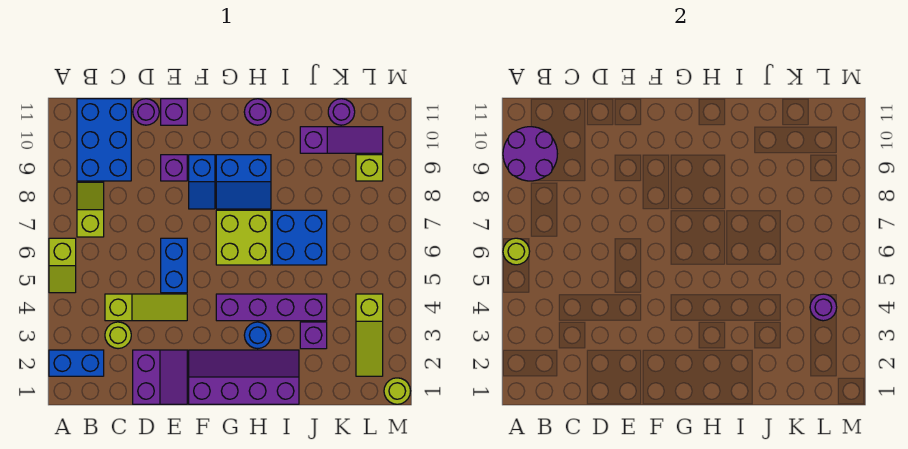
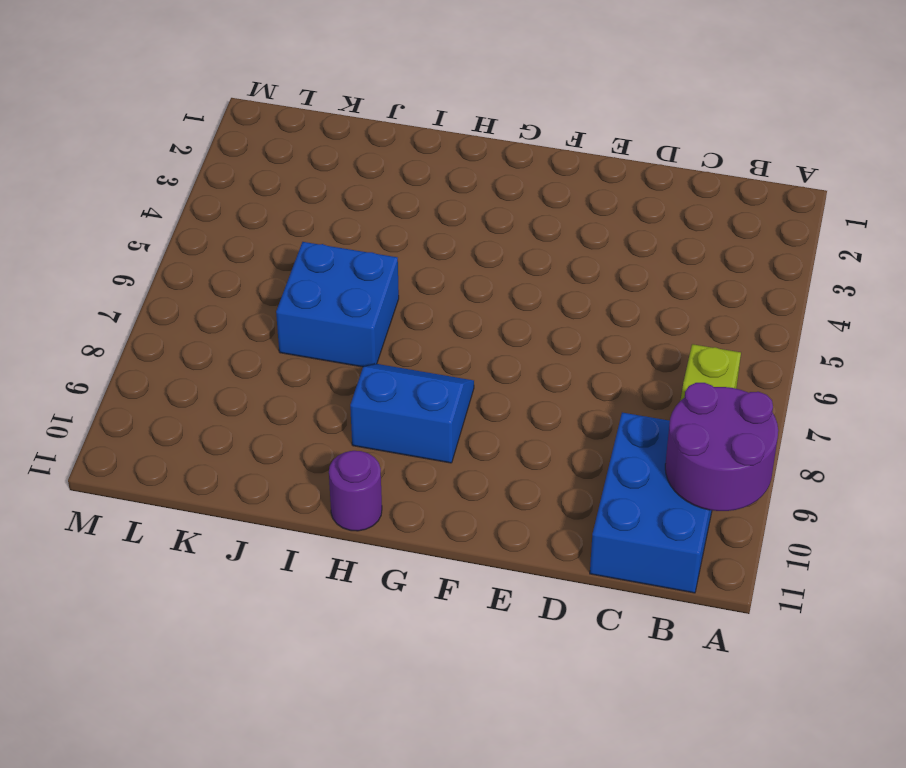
none -> blue brick A2:B2 level 1
none -> lime slope A5:A6 level 1 top 6
none -> lime round brick C3 level 1

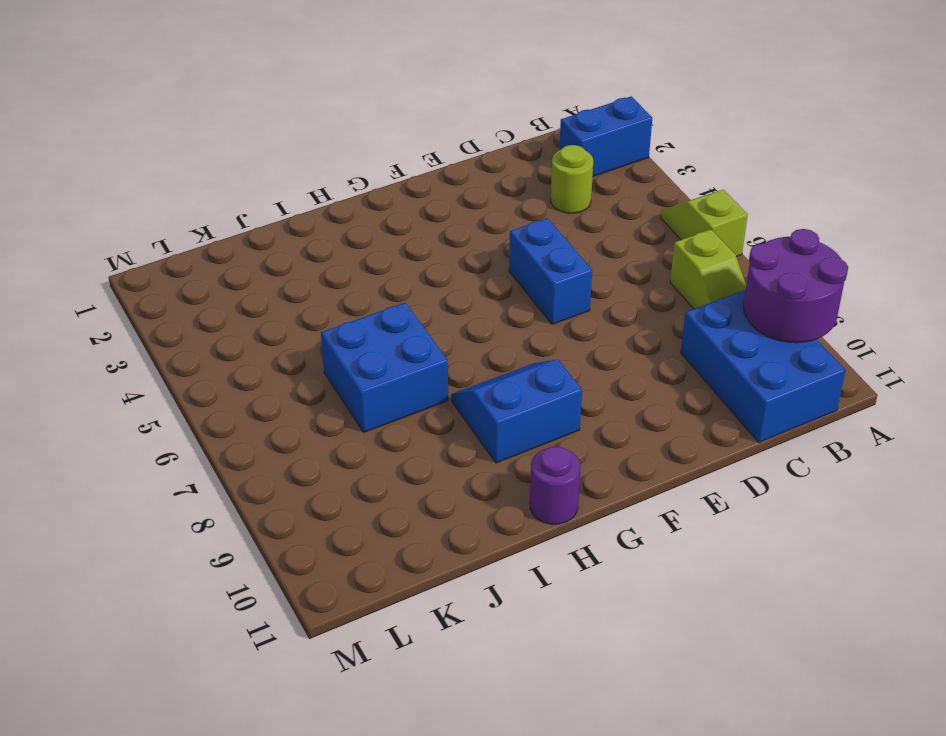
none -> lime slope C4:E4 level 1 top C
none -> purple slope D1:E2 level 1 top D
none -> purple round brick D11 level 1

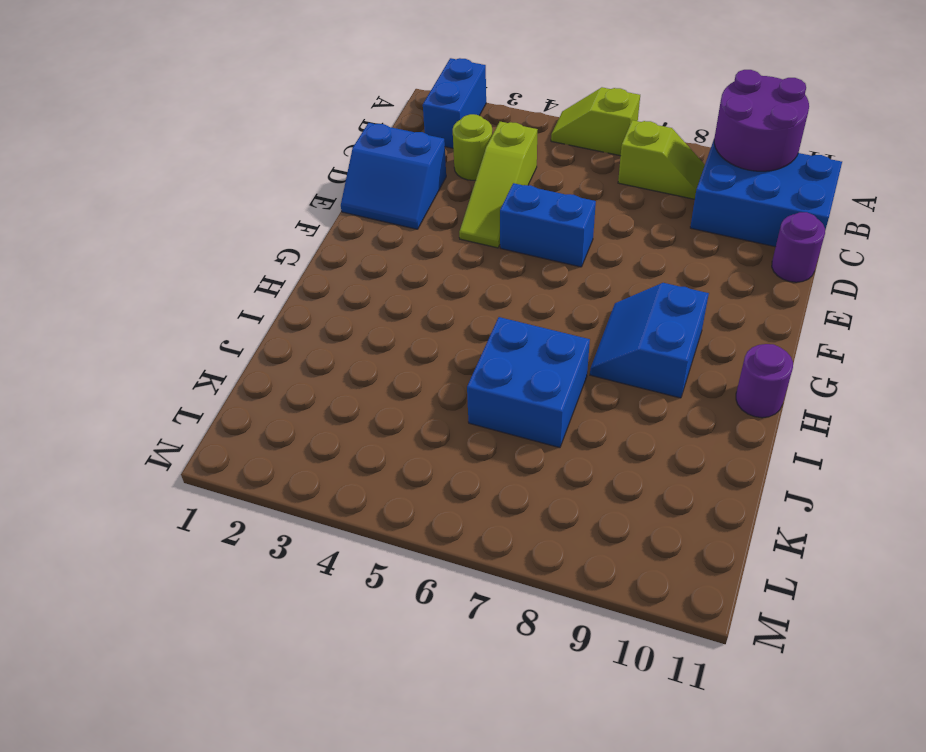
blue slope D1:E2 level 1 top D -> purple slope D1:E2 level 1 top D
none -> purple brick E9 level 1
none -> purple brick E11 level 1
none -> purple slope F1:I2 level 1 top 1

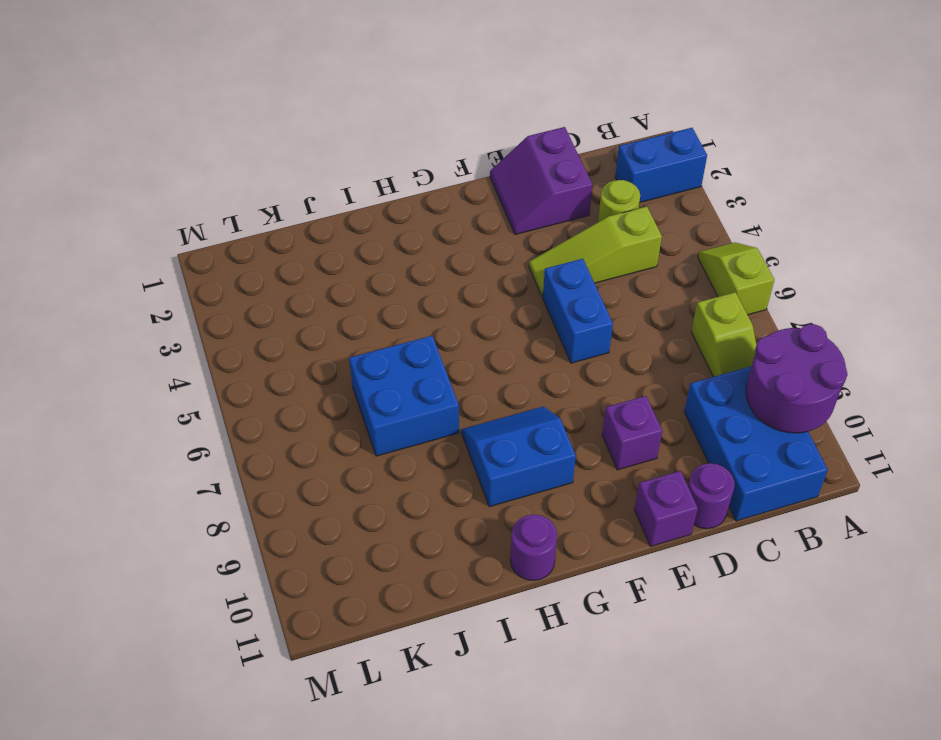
none -> purple slope F1:I2 level 1 top 1
none -> blue slope F8:F9 level 1 top 9
none -> purple brick G4:J4 level 1

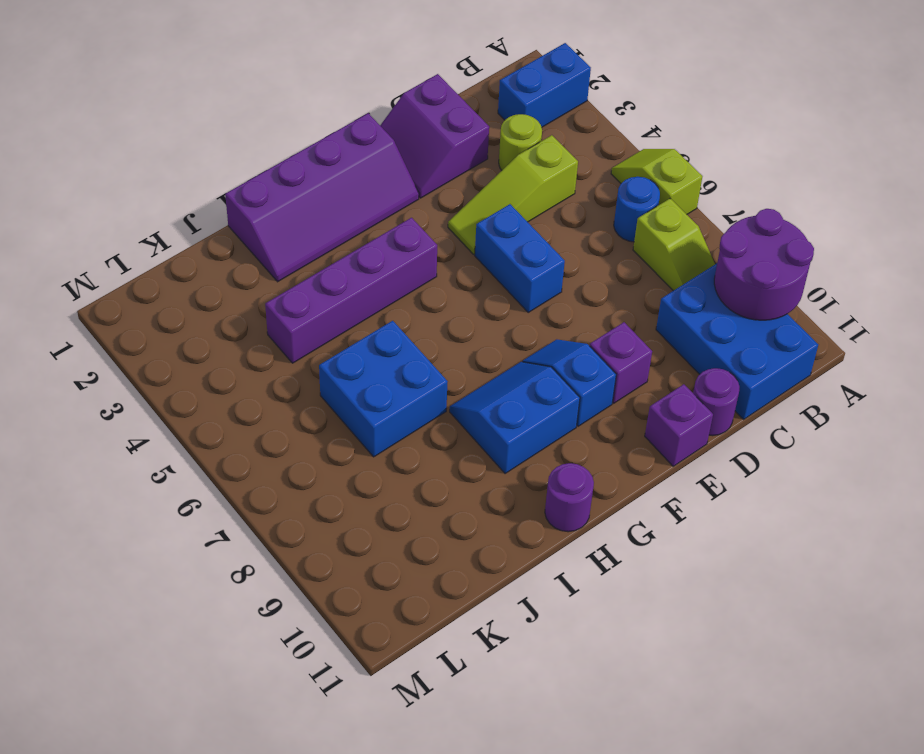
blue round brick B6 level 1 -> blue round brick H3 level 1
none -> lime brick G6:H7 level 1
none -> purple brick J3 level 1
none -> purple slope J10:L10 level 1 top J

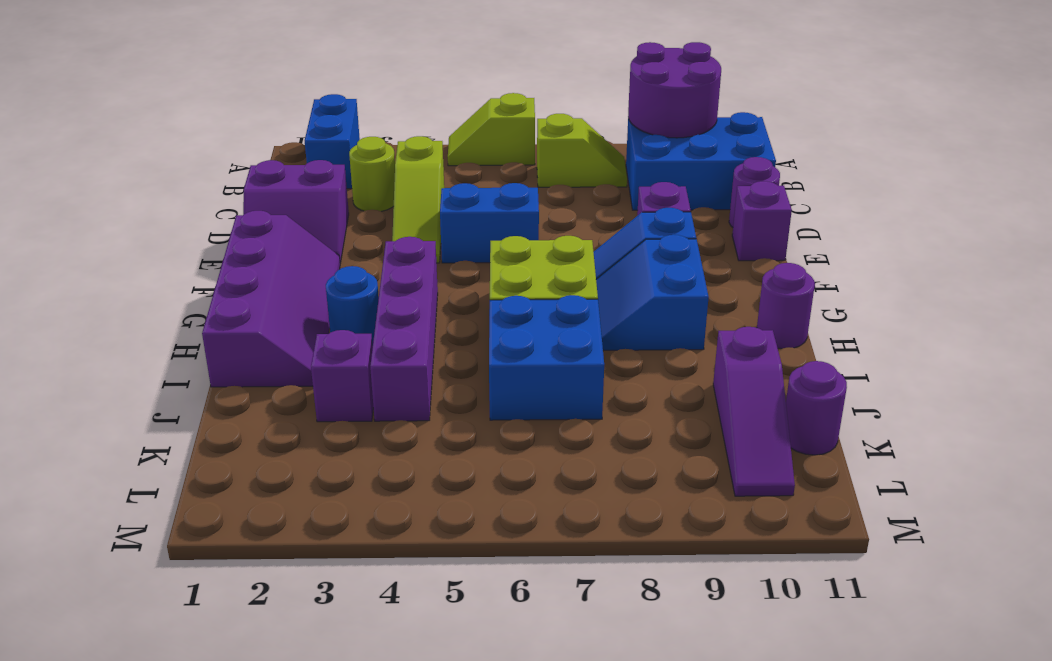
none -> lime slope L2:L4 level 1 top 4
none -> lime brick L9 level 1
none -> lime round brick M1 level 1

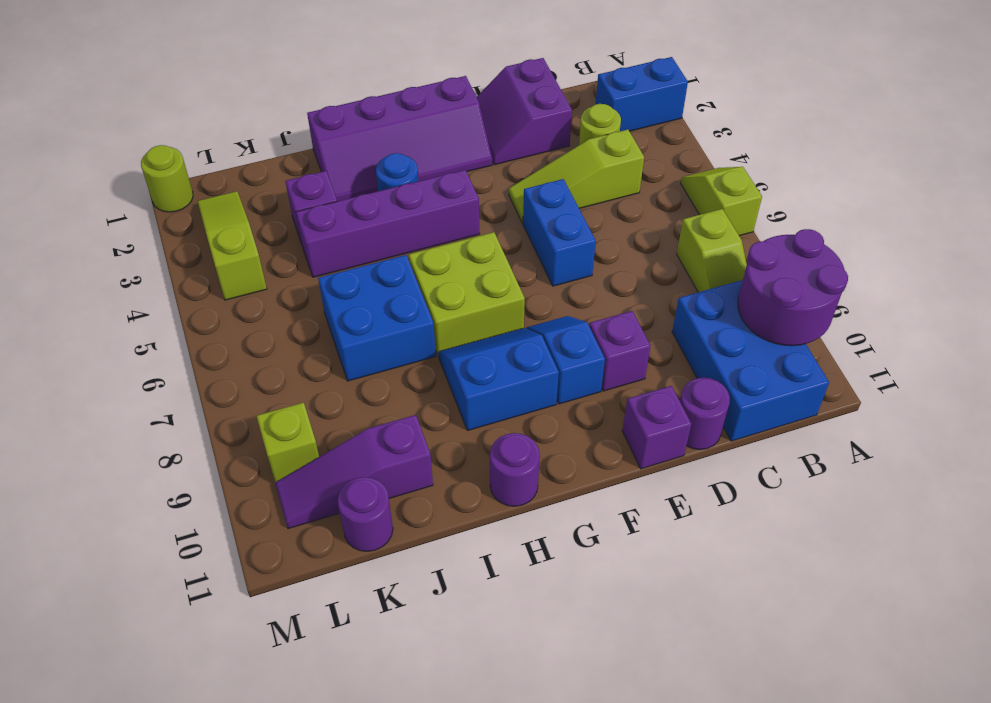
none -> lime round brick A6 level 2
none -> purple round brick L4 level 2

